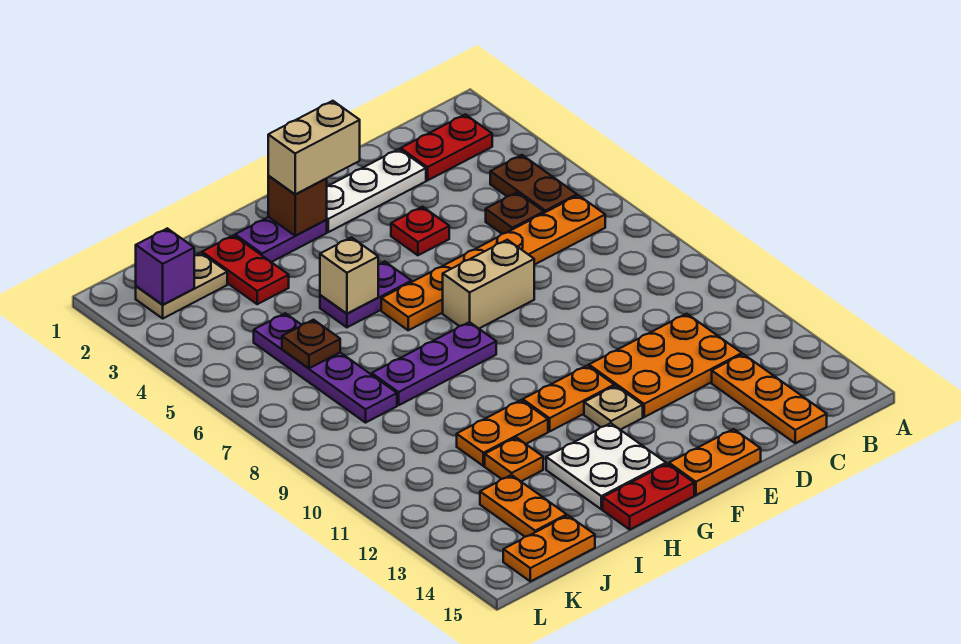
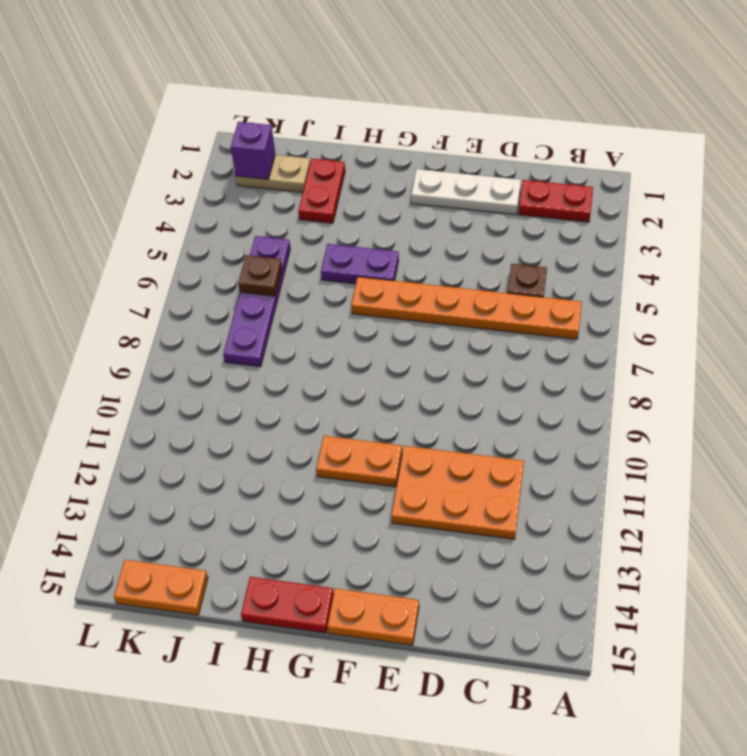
none -> brown plate B4:B5 level 1
none -> orange plate C13:C15 level 1
none -> red plate E4 level 1

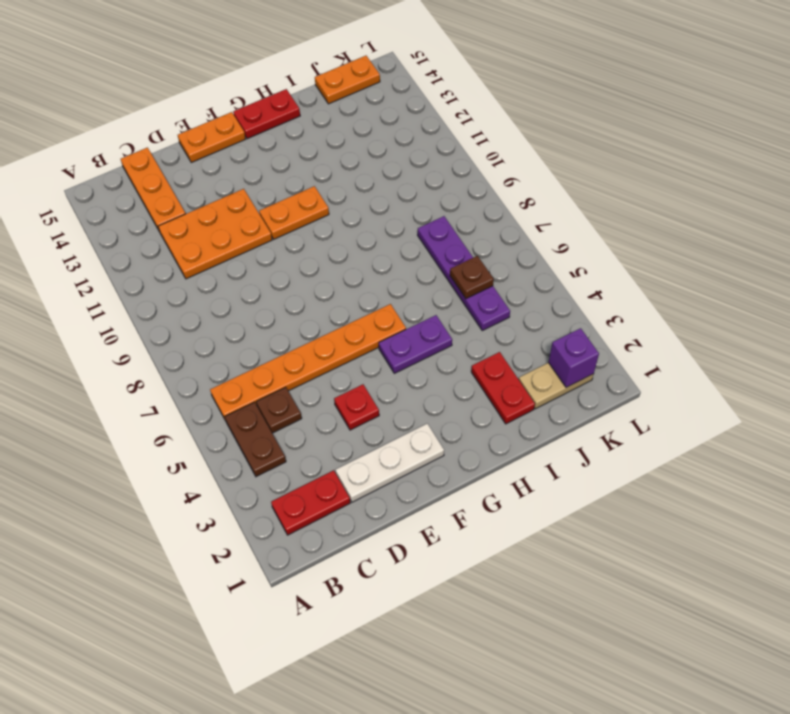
none -> tan brick E7:F7 level 1
none -> tan plate F12 level 1
none -> purple plate G2:H2 level 1

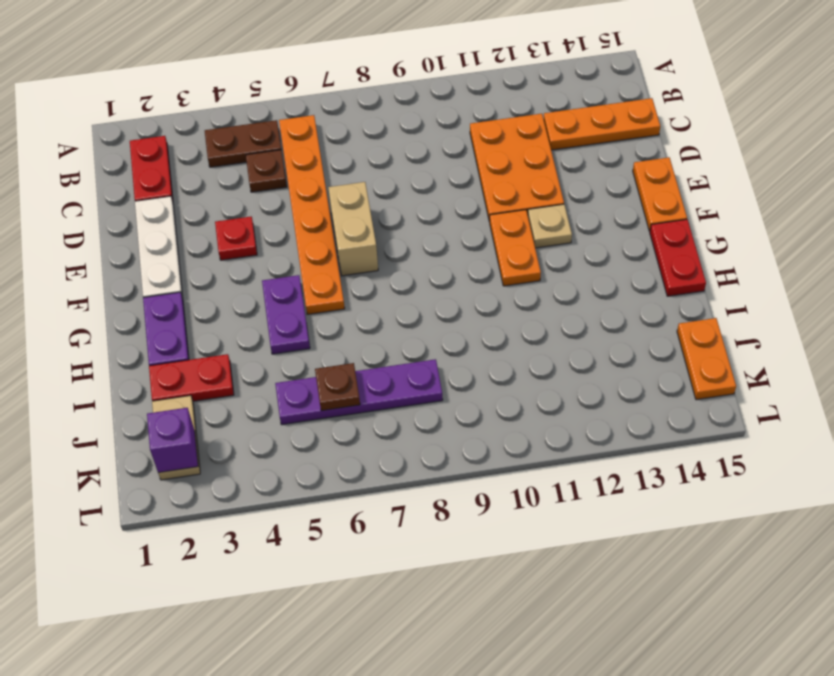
none -> purple plate G8:I8 level 1
none -> white plate G13:H14 level 1
none -> orange plate H11:I11 level 1

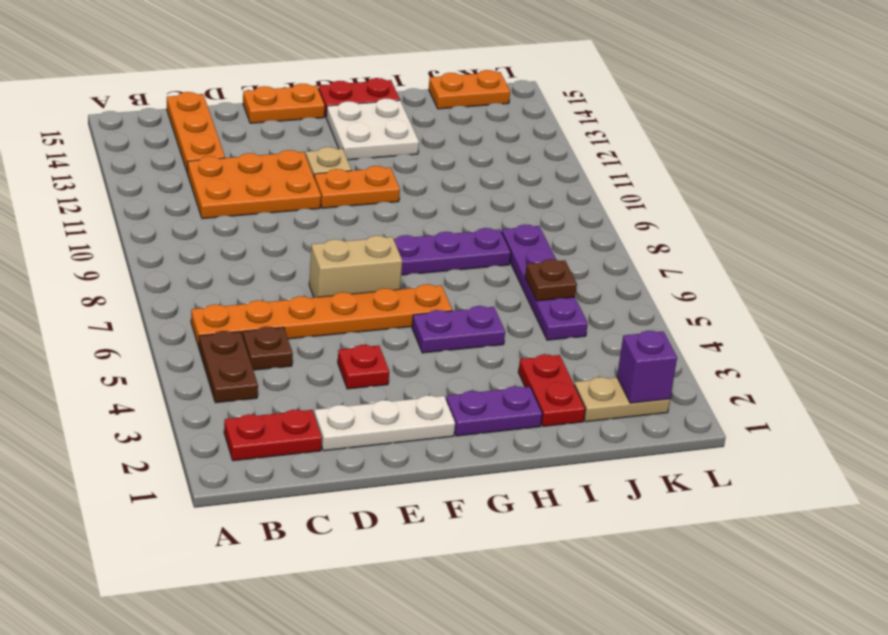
none -> orange plate H11:I11 level 1
none -> orange plate I12 level 1
none -> orange plate J13:J14 level 1

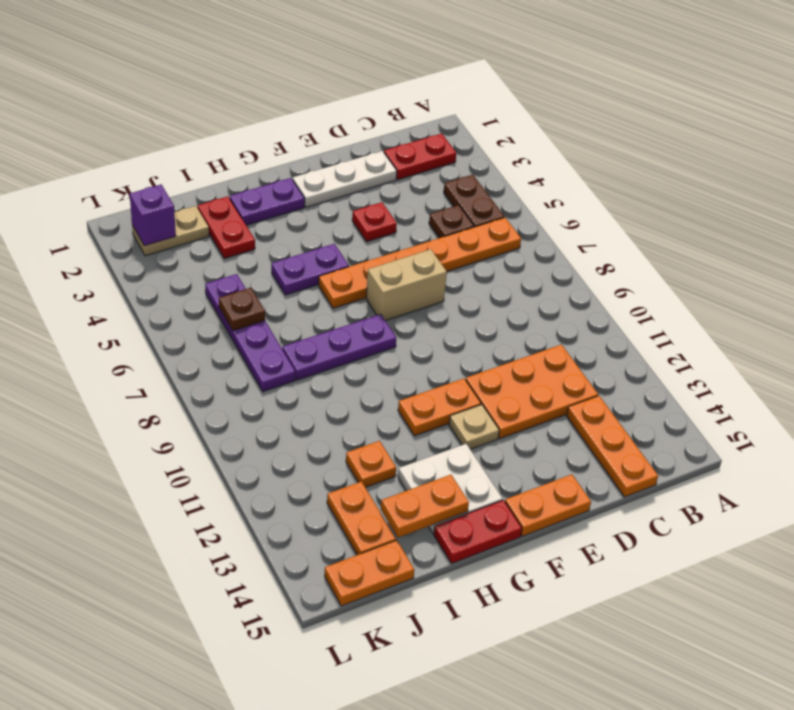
orange plate H14:I14 level 2 -> orange plate H11:I11 level 1
none -> brown brick G2 level 2
none -> tan brick H5 level 2
none -> tan brick F2:G2 level 3

